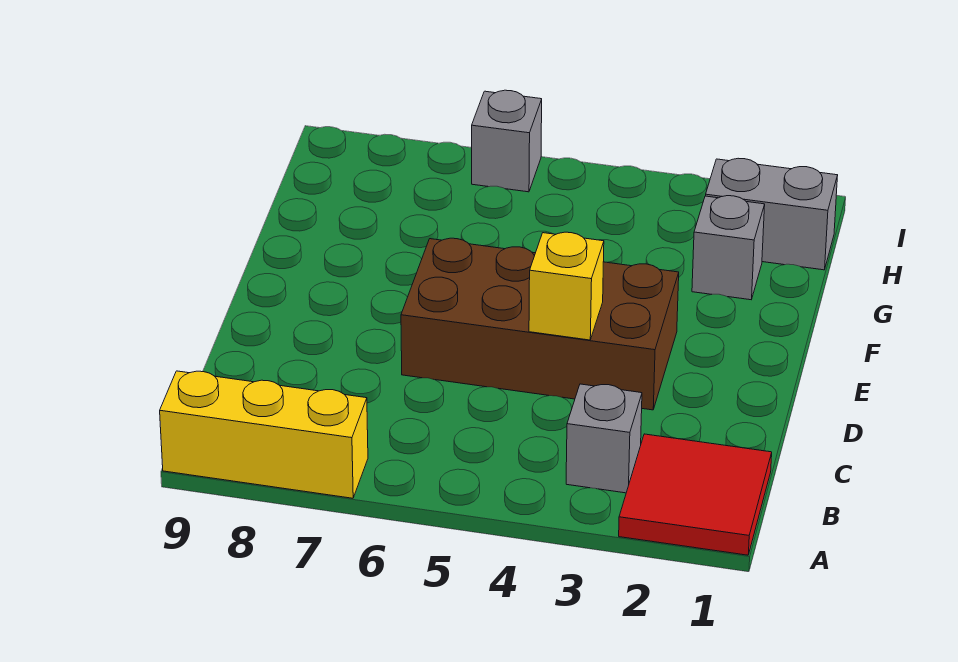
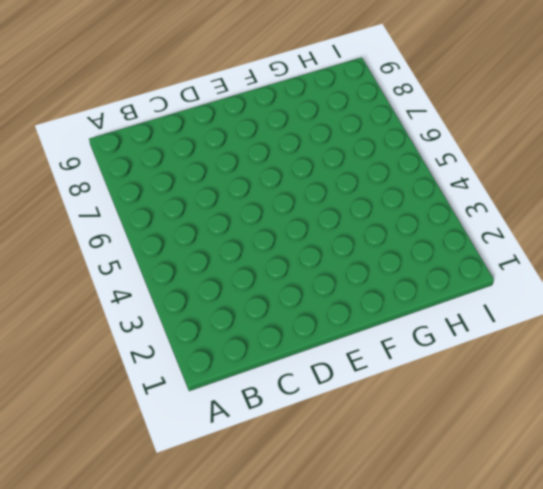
none -> red tile A1:B2 level 1
none -> yellow brick A7:A9 level 1

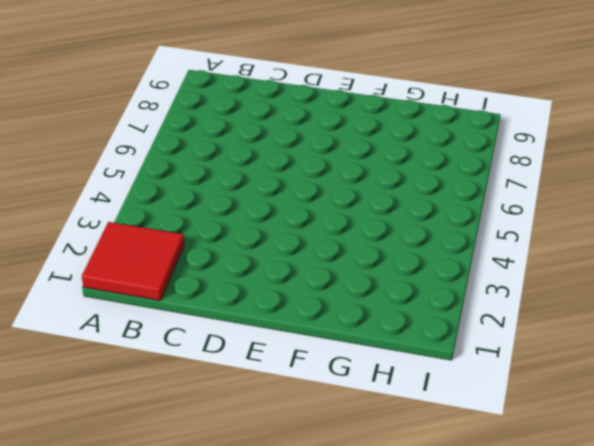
none -> yellow brick A7:A9 level 1
none -> grey brick B3 level 1

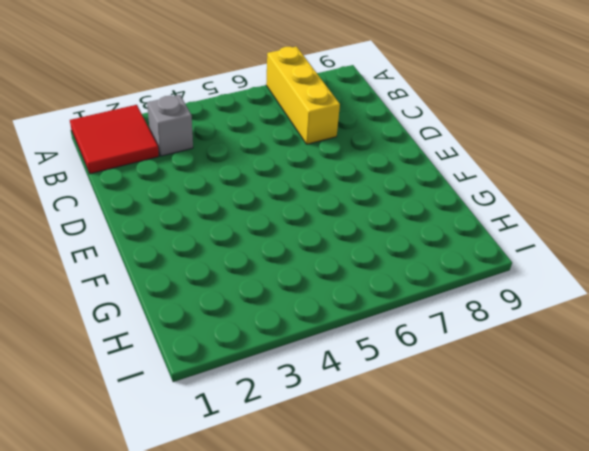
yellow brick A7:C7 level 1 -> yellow brick A7:A9 level 1
none -> brown brick D3:E6 level 1
none -> grey brick G2 level 1

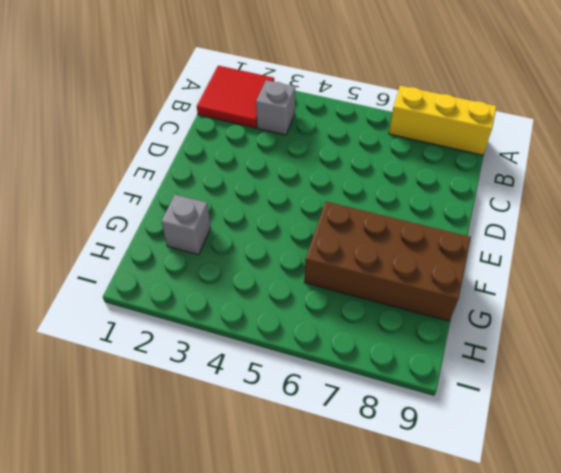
brown brick F6:G9 level 1 -> brown brick D3:E6 level 1
none -> grey brick H1:H2 level 1
none -> grey brick I6 level 1

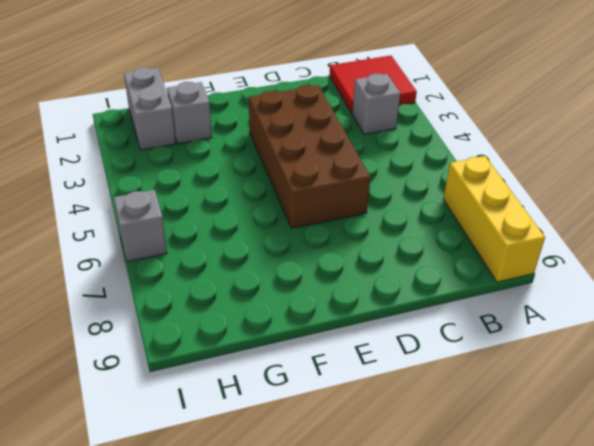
none -> yellow brick D4 level 2

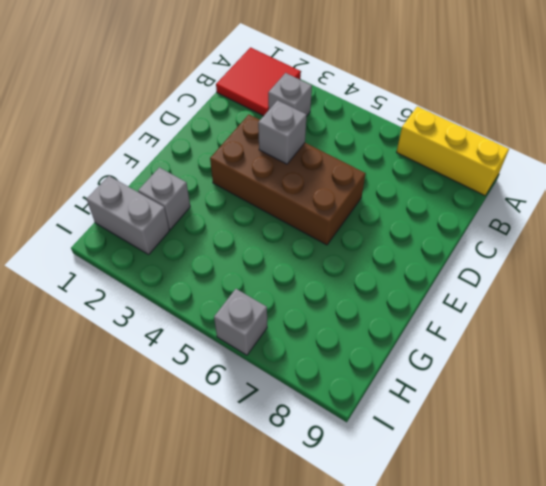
grey brick D4 level 2 -> yellow brick D4 level 2

